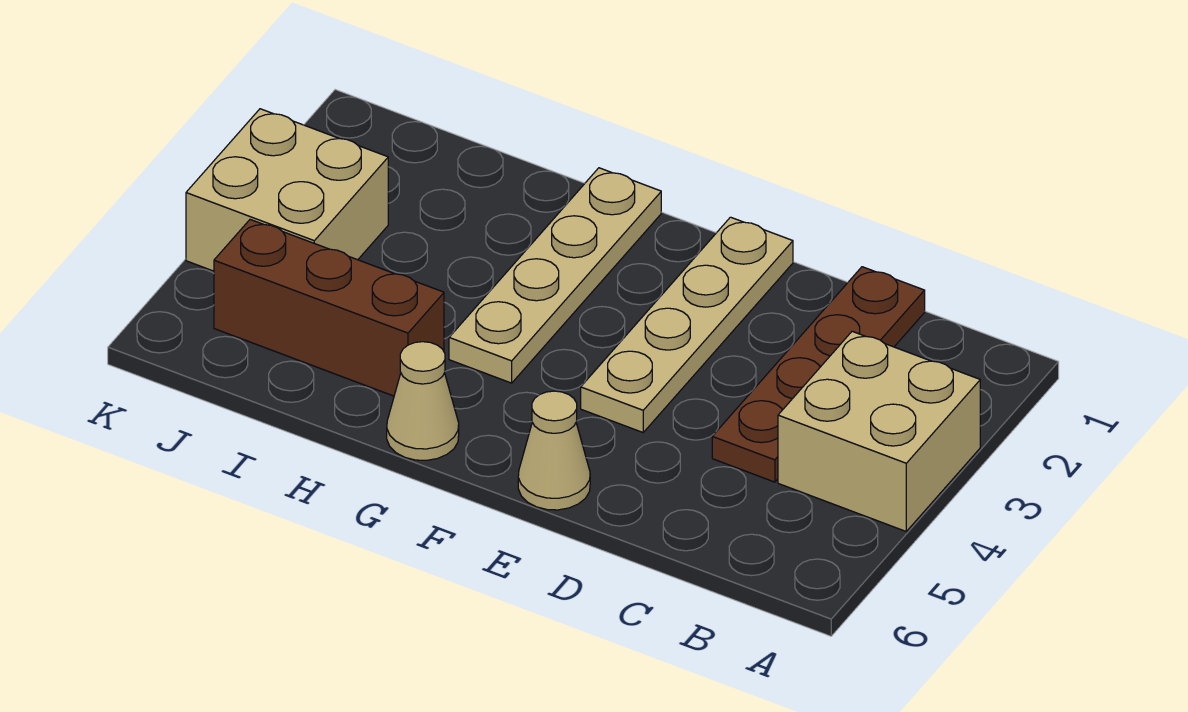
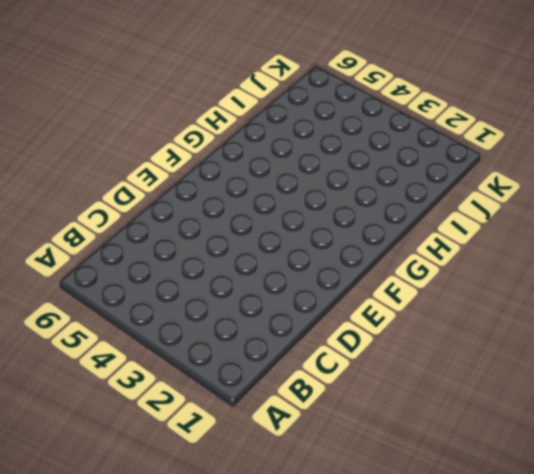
none -> tan brick A3:B4 level 1
none -> brown plate C1:C4 level 1

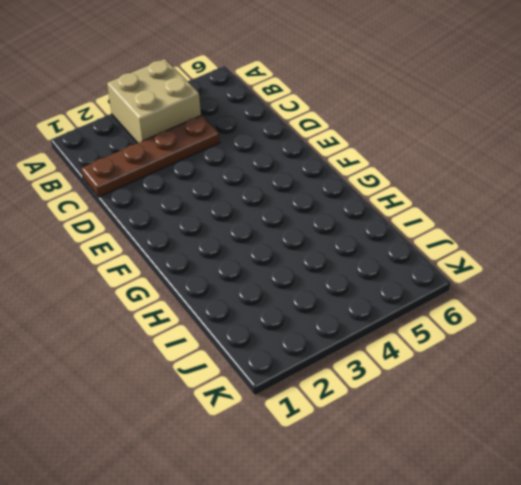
none -> tan plate E1:E4 level 1
none -> tan cone E6 level 1

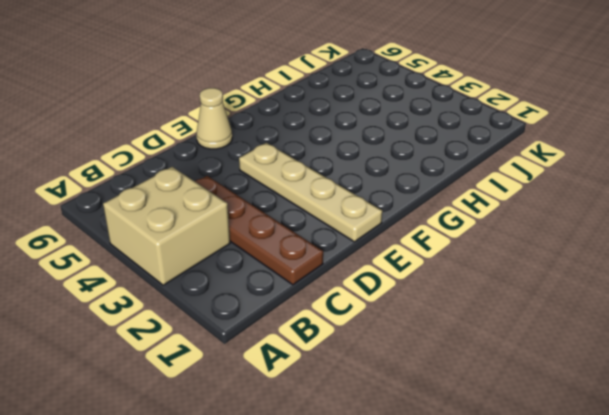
none -> tan plate G1:G4 level 1
none -> tan cone G6 level 1

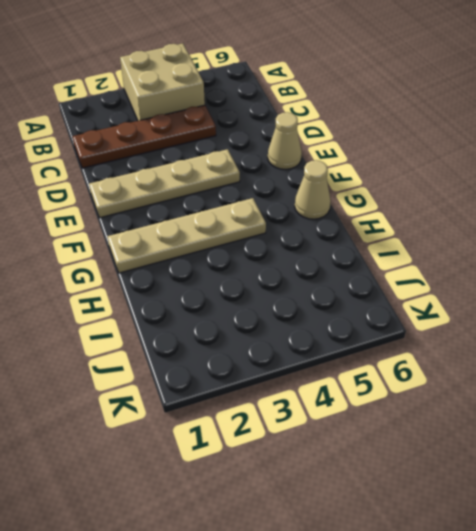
none -> brown brick H5:J5 level 1
none -> tan brick J3:K4 level 1

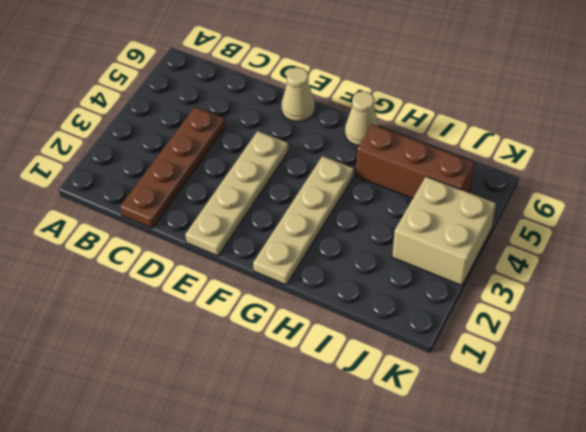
none -> tan brick A3:B4 level 1

